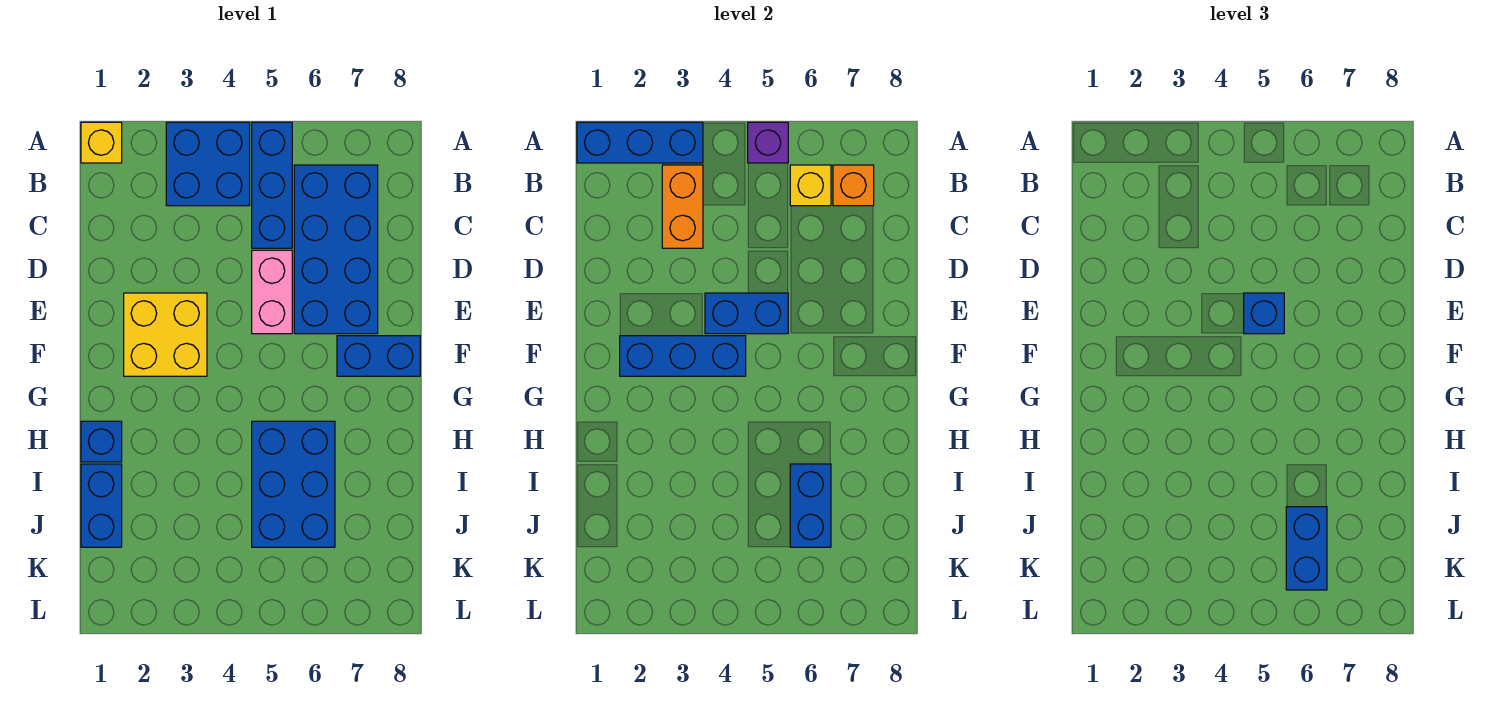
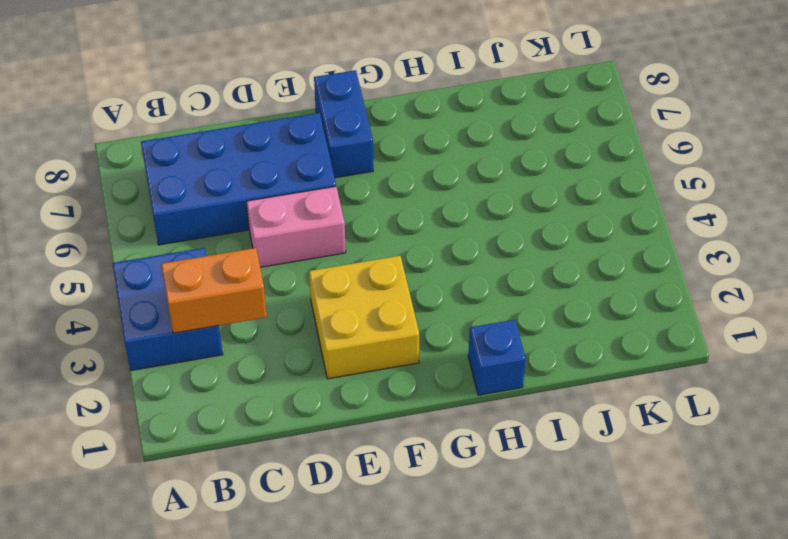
none -> yellow brick A1 level 1
none -> blue brick A5:C5 level 1
none -> blue brick H5:J6 level 1

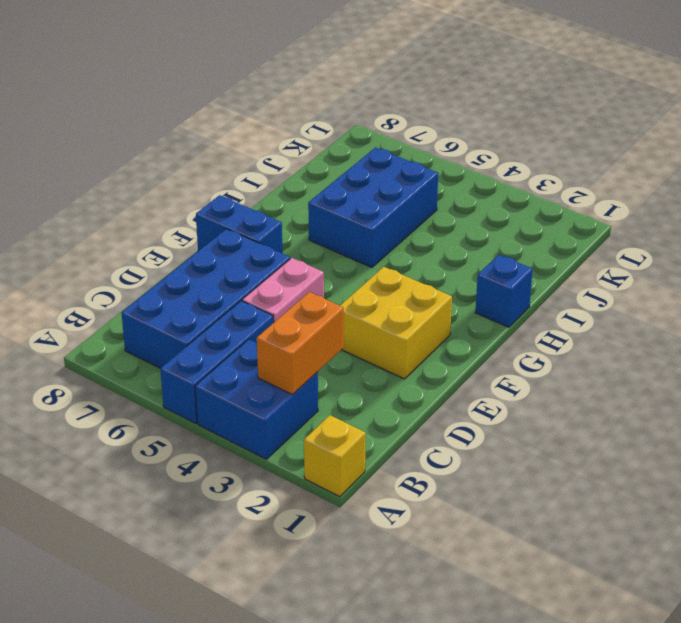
none -> blue brick I1:J1 level 1
none -> blue brick A1:A3 level 2
none -> purple brick A5 level 2

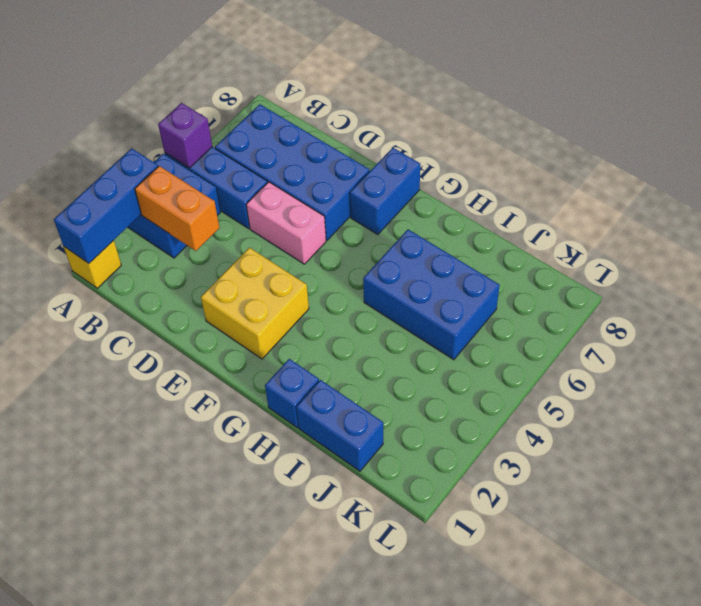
none -> yellow brick B6 level 2
none -> orange brick B7 level 2
none -> blue brick E4:E5 level 2

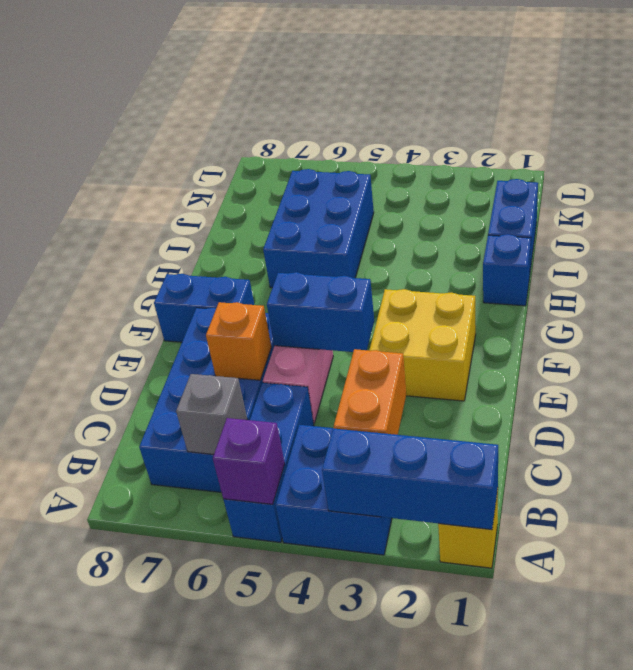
grey brick B6 level 2 -> yellow brick B6 level 2
orange brick D6 level 2 -> orange brick B7 level 2
none -> blue brick F2:F4 level 2
none -> blue brick I6:J6 level 2
none -> blue brick E5 level 3

